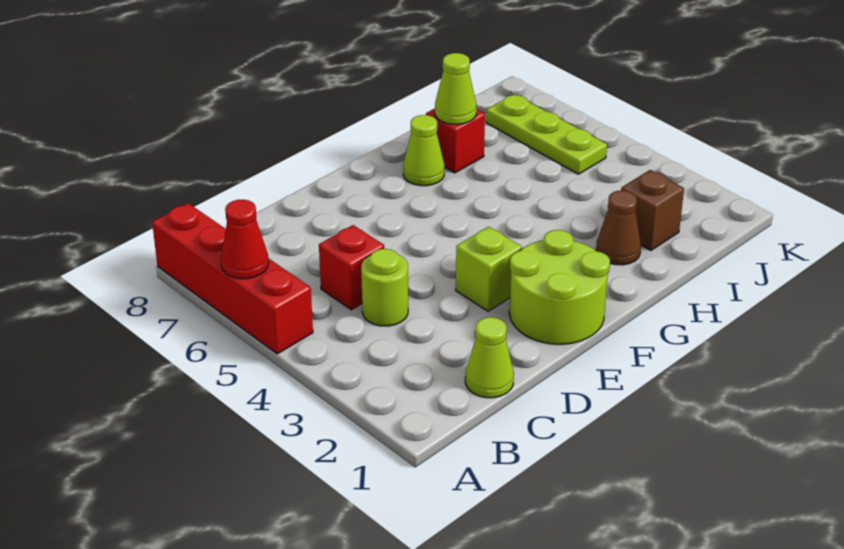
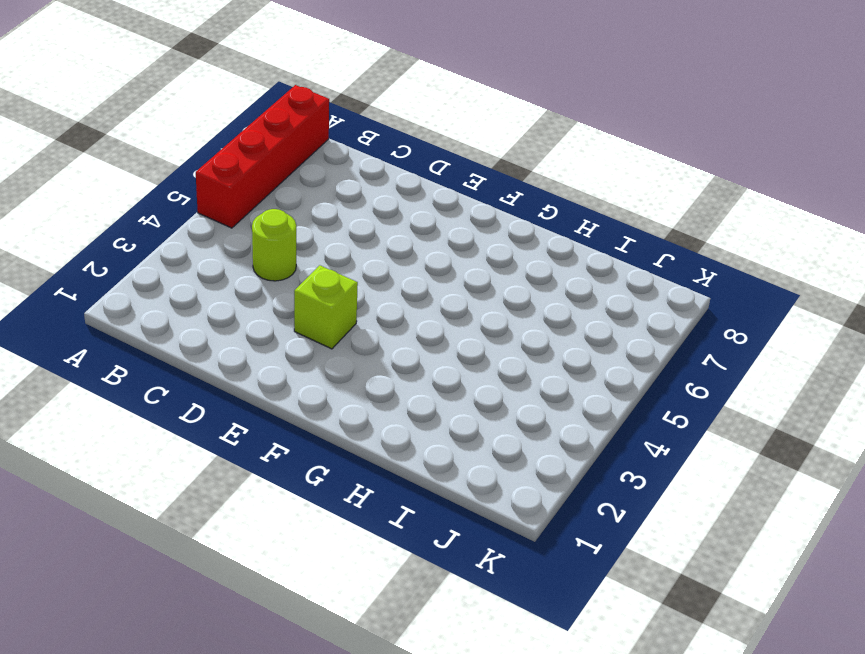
none -> lime cone C1 level 1
none -> red brick C5 level 1
none -> lime round brick E1:F2 level 1

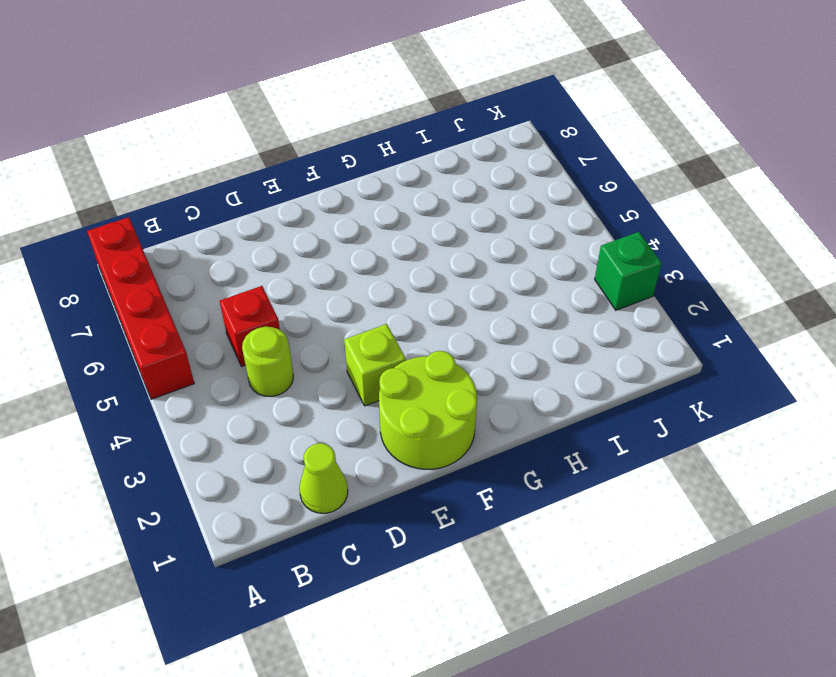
green brick K3 level 1 -> none
none -> lime cone G7 level 1
none -> brown cone H2 level 1
none -> red brick H7 level 1

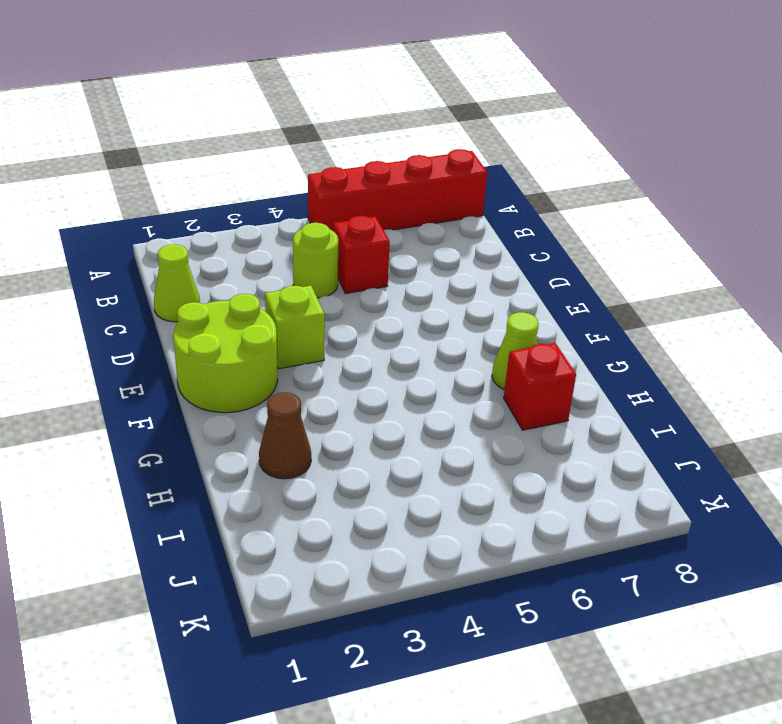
none -> brown brick I2 level 1
none -> lime plate J5:J7 level 1
none -> red cone A6 level 2

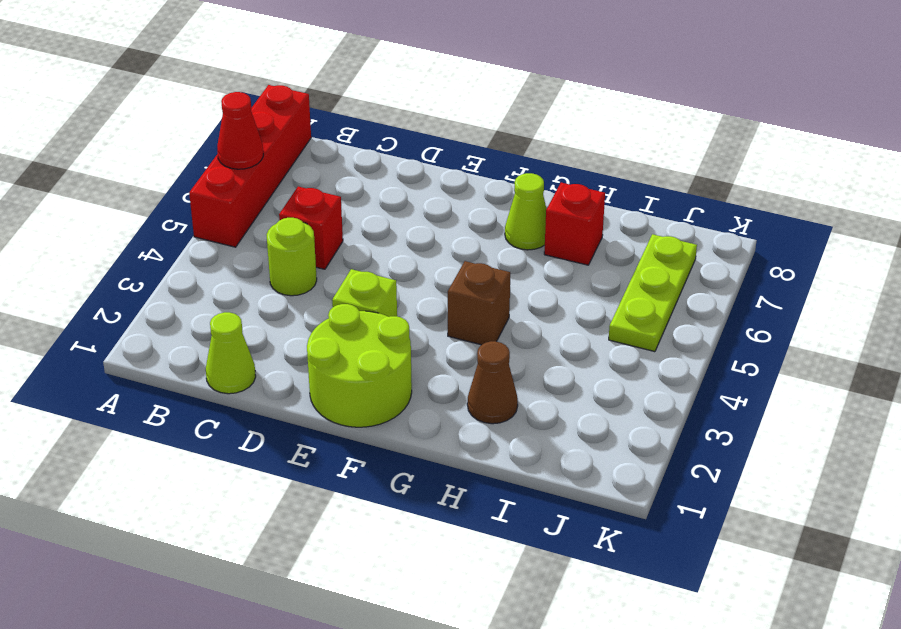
brown brick G4 level 1 -> brown brick I2 level 1
none -> lime cone H7 level 2

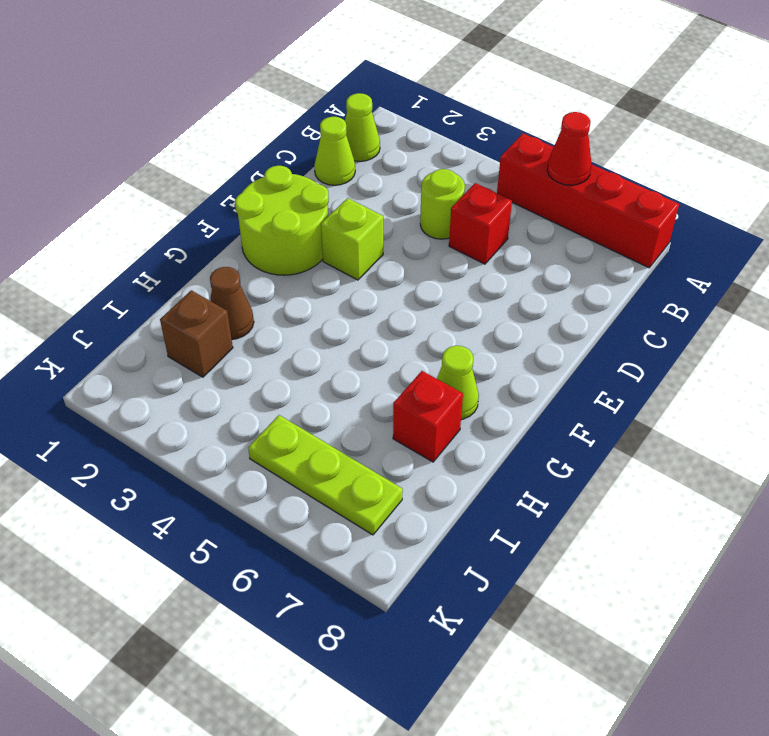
lime cone B1 level 1 -> lime cone H7 level 2

